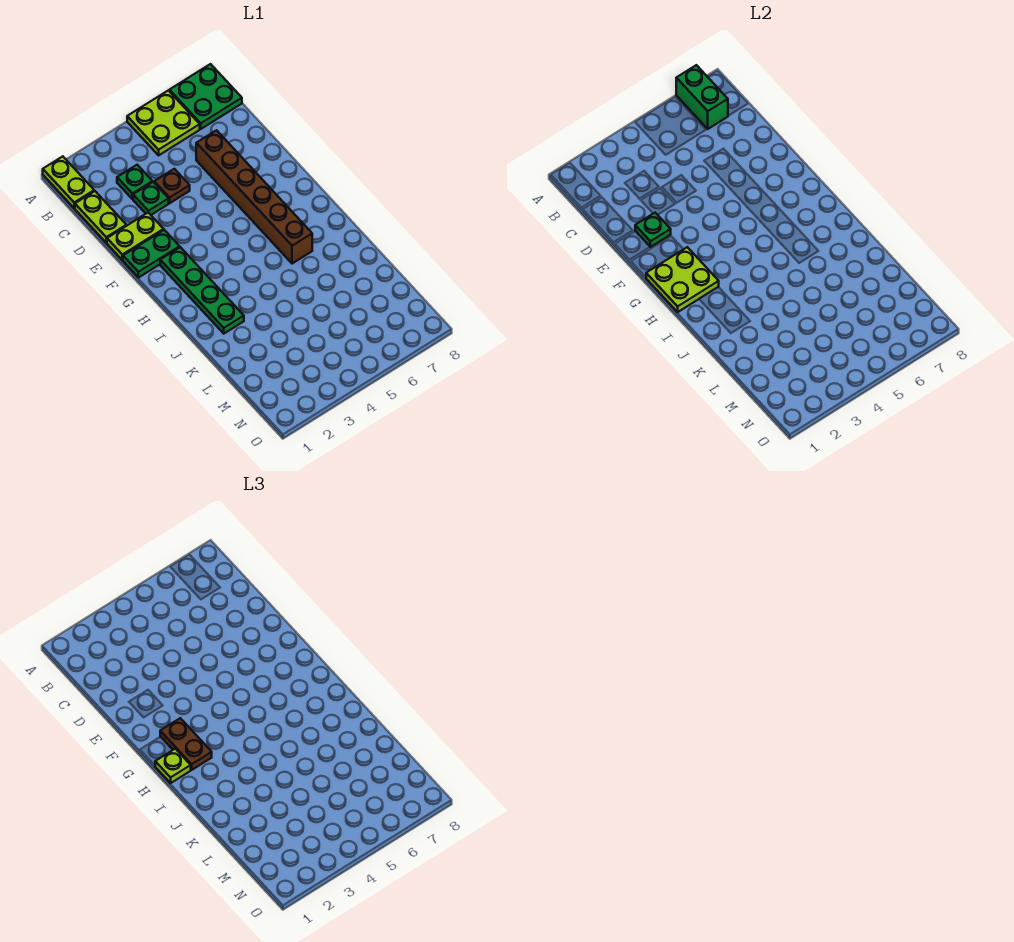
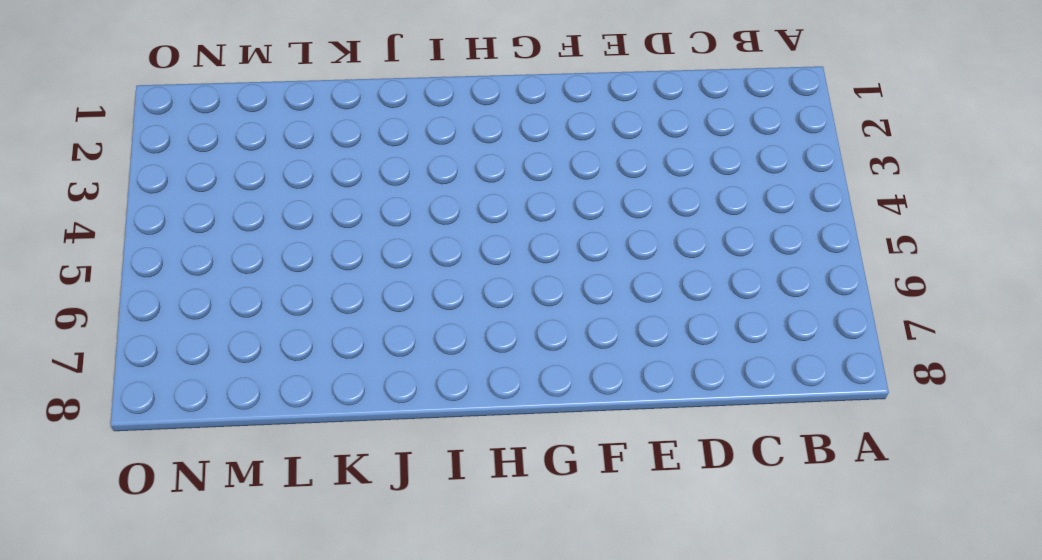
none -> lime plate A1:B1 level 1
none -> lime plate A5:B6 level 1
none -> green plate A7:B8 level 1

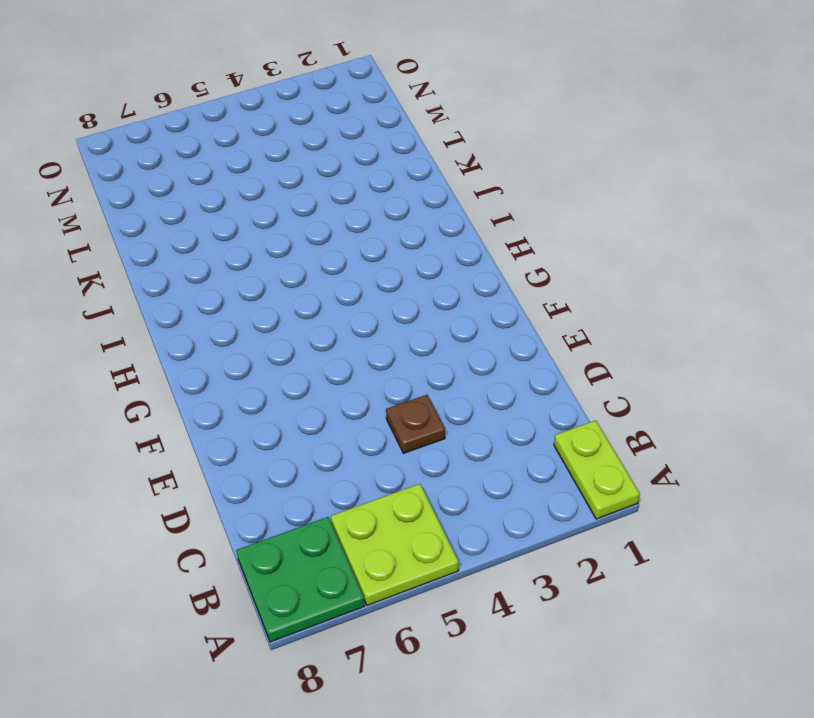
none -> lime plate C1:D1 level 1
none -> green plate C3 level 1
none -> green plate D3 level 1

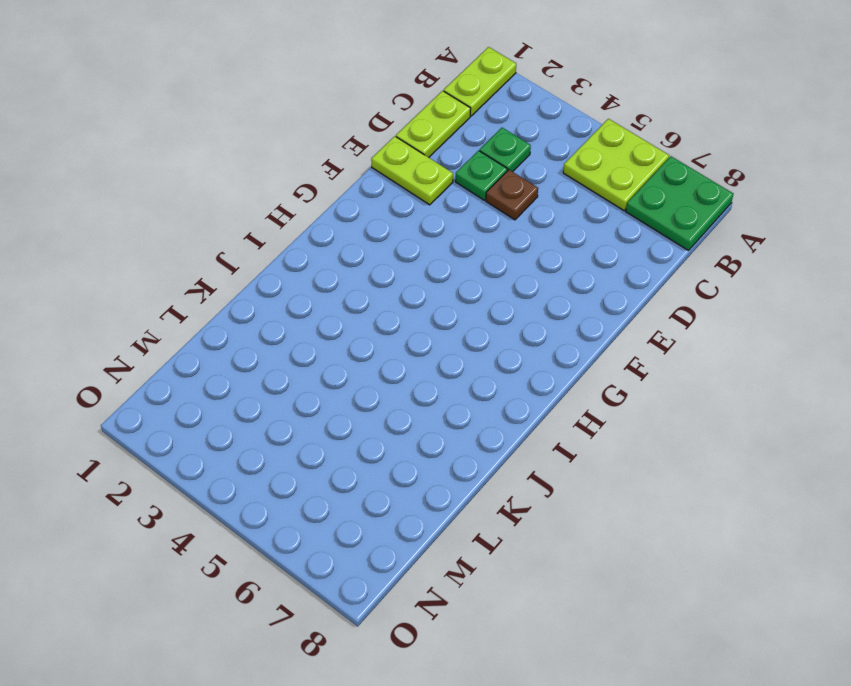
none -> brown brick D6:I6 level 1
none -> green plate F1:F2 level 1
none -> green plate G2:J2 level 1

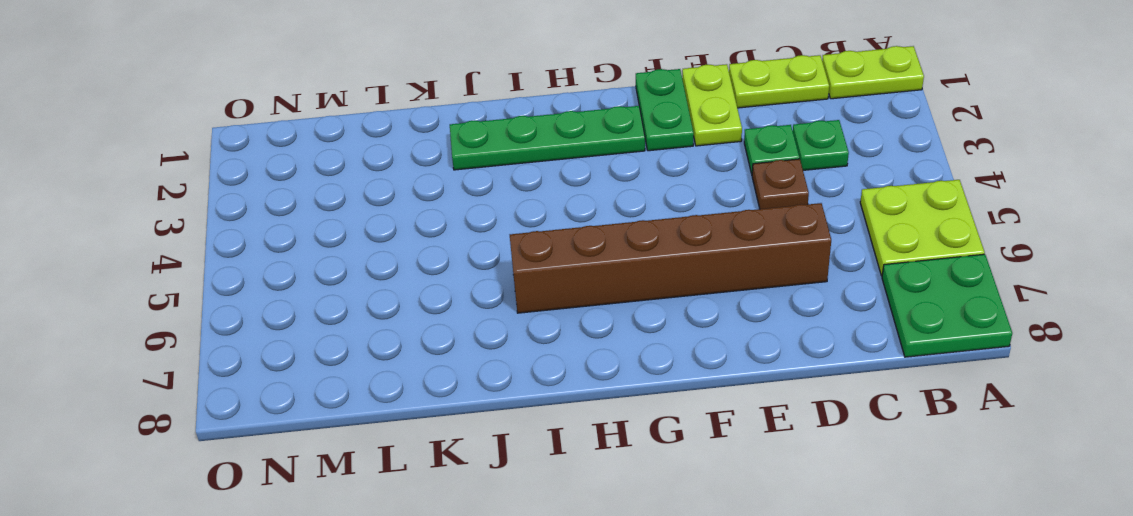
none -> green brick A7:B7 level 2
none -> green plate E2 level 2
none -> lime plate G1:H2 level 2

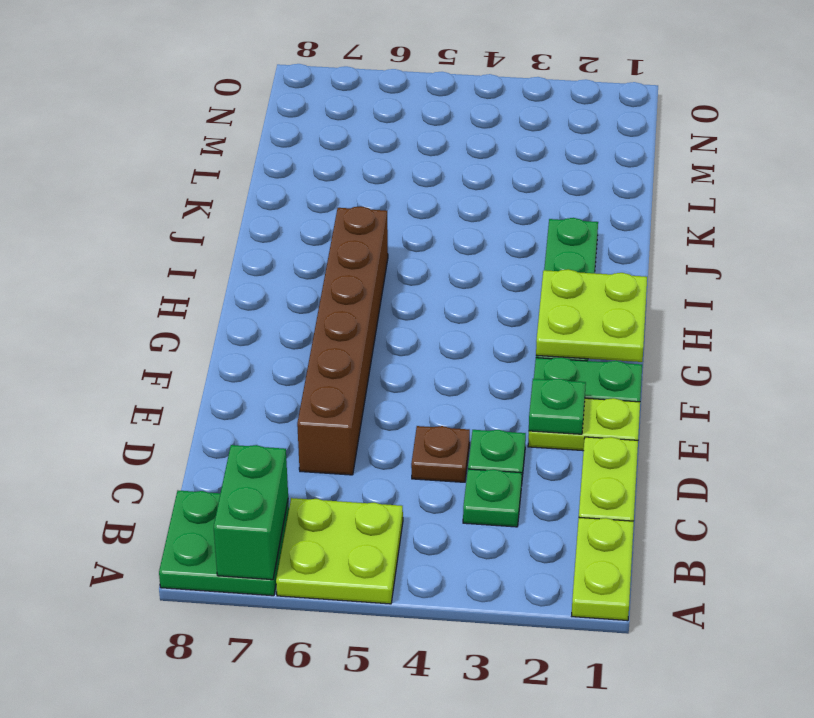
none -> brown plate G2:H2 level 3
none -> lime plate H1 level 3

